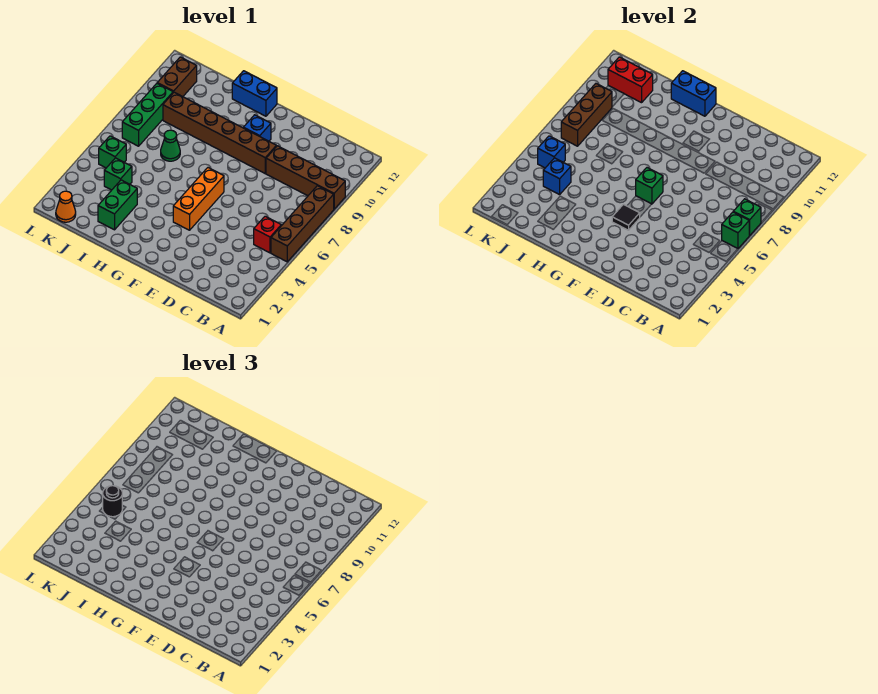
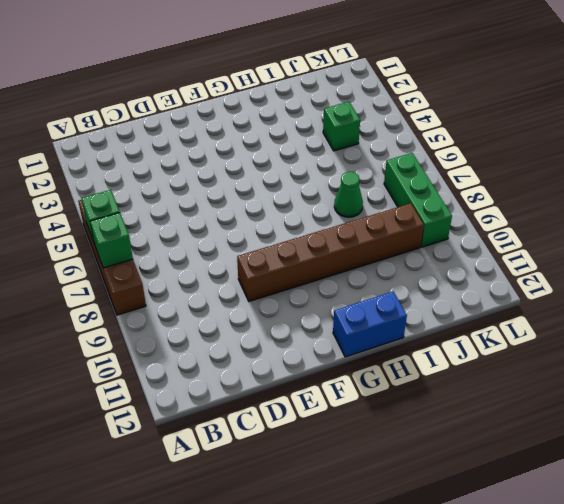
none -> brown brick A9:D9 level 1
none -> red brick B5 level 1
none -> orange brick F4:F6 level 1

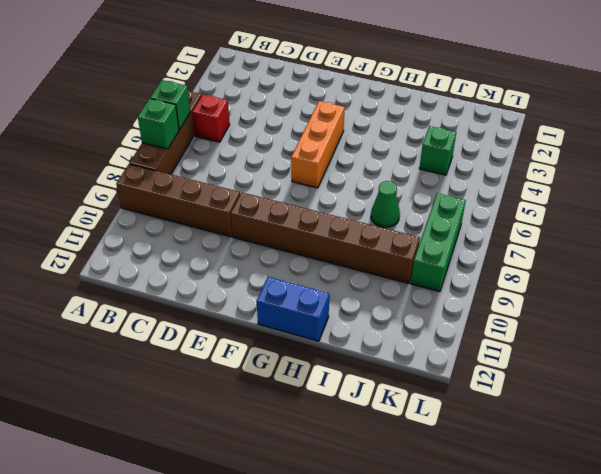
none -> blue brick F10 level 1
none -> green brick I2:I3 level 1
none -> orange cone K1 level 1

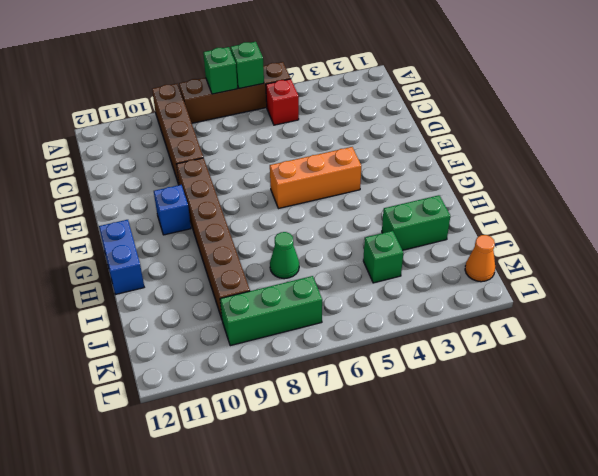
none -> green brick K5 level 1
none -> brown brick K10:K11 level 1
none -> black tile F4 level 2

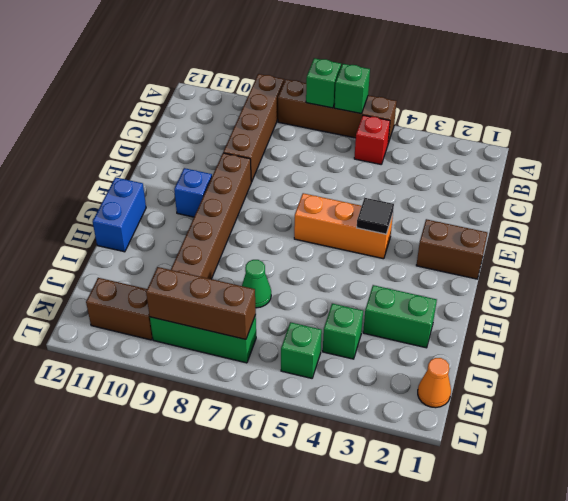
brown brick F1:F2 level 1 -> none
none -> green brick F6 level 2
none -> blue brick G12:H12 level 2
none -> blue brick J4 level 2

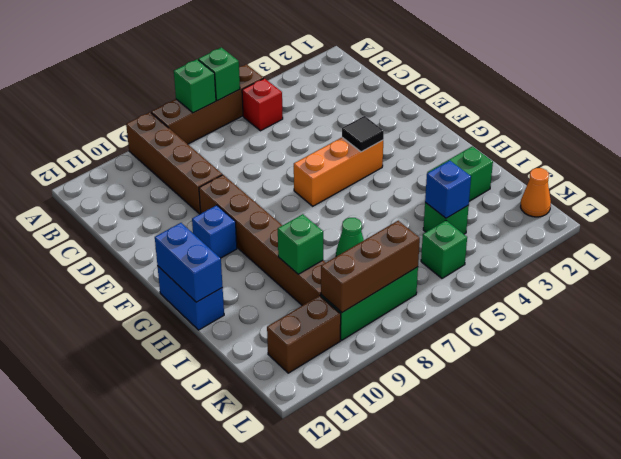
green brick I9 level 2 -> green brick F6 level 2
none -> red brick J11:K11 level 2
none -> blue brick K5 level 2
none -> black round brick K5 level 3

